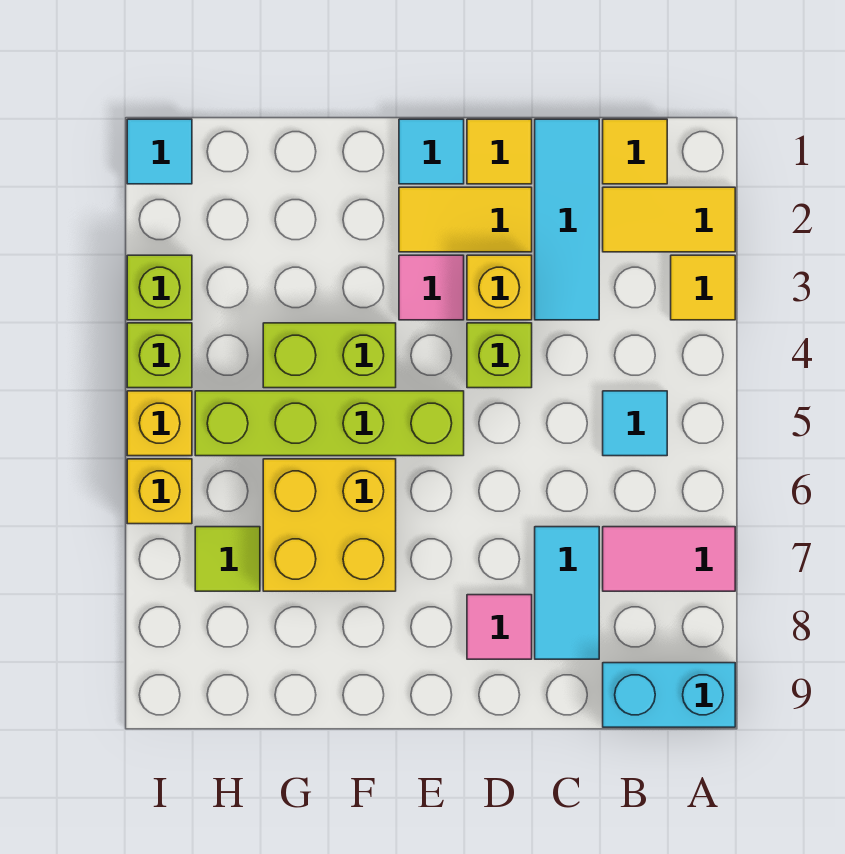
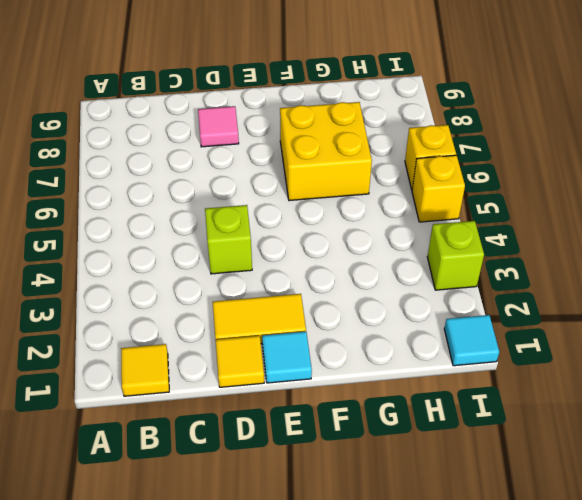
none -> yellow tile A2:B2 level 1
none -> yellow tile A3 level 1
none -> pink tile A7:B7 level 1

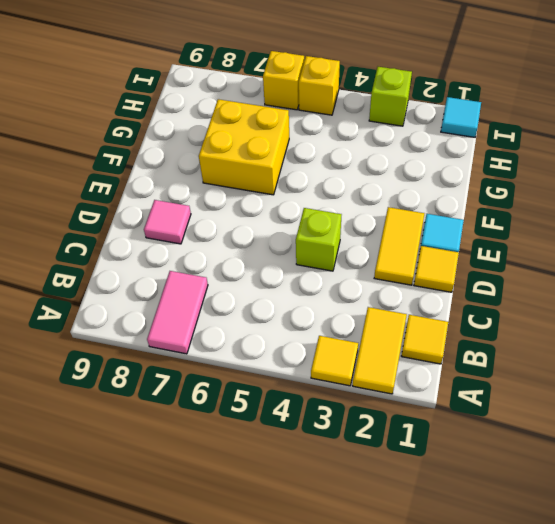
none -> cyan brick A9:B9 level 1
none -> cyan tile B5 level 1
none -> cyan tile C1:C3 level 1

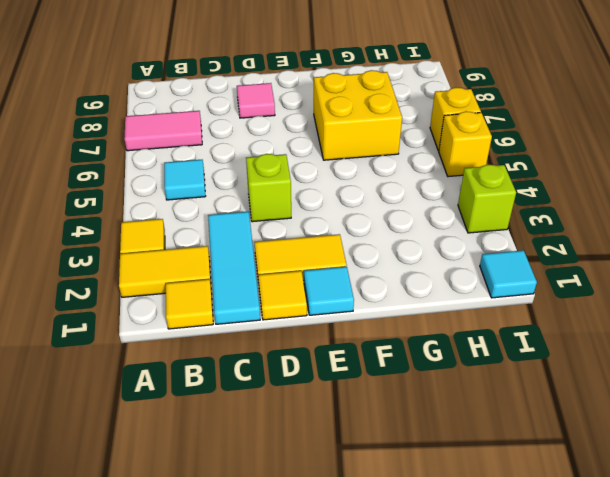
none -> cyan brick A9:B9 level 1
none -> cyan tile C7:C8 level 1
none -> yellow brick D3 level 1

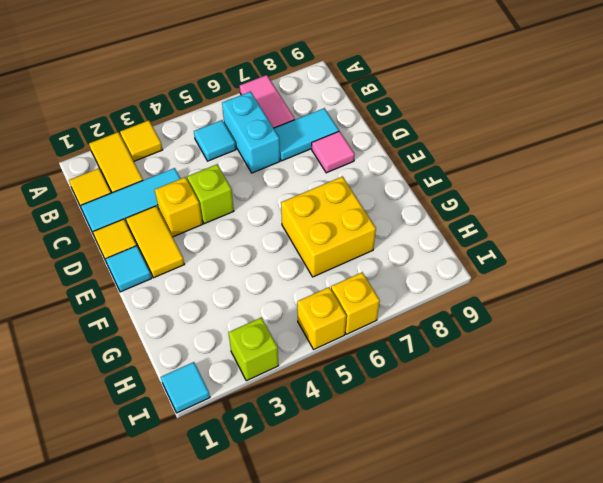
cyan brick B6:C6 level 1 -> cyan brick A9:B9 level 1
none -> pink tile E3 level 1
none -> lime brick E5:H5 level 1
none -> lime brick F4:G4 level 1

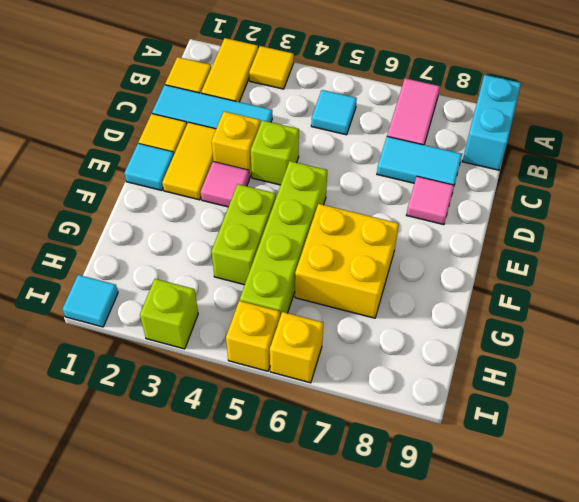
none -> lime tile H7 level 1
none -> lime brick I4 level 1

